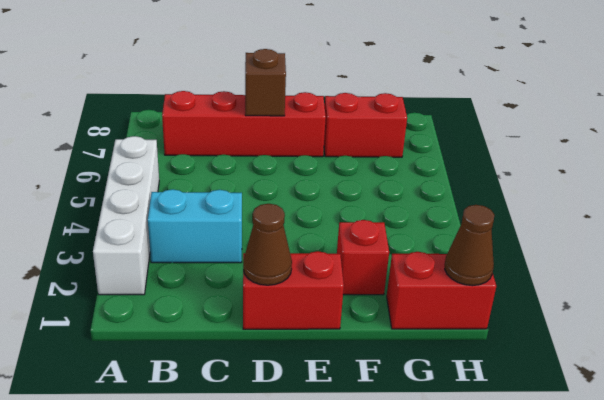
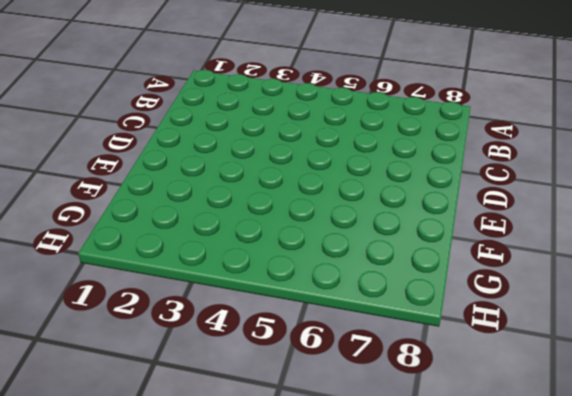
none -> white brick A2:A5 level 1
none -> cyan brick B3:C3 level 1

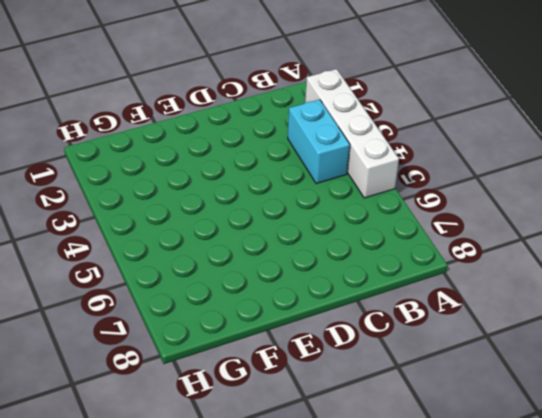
cyan brick B3:B4 level 1 -> cyan brick B3:C3 level 1
none -> red brick B7:E7 level 1
none -> red brick D1:E1 level 1

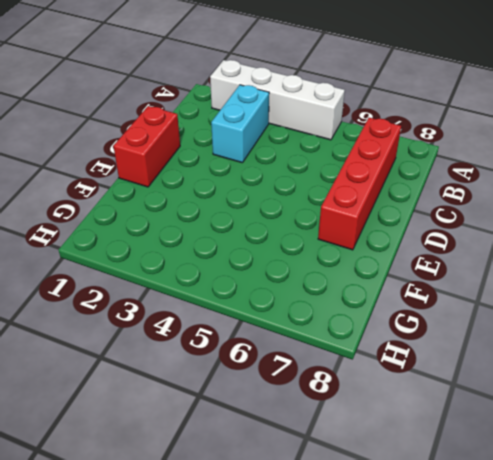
none -> red brick F2 level 1
none -> red brick F7:G7 level 1

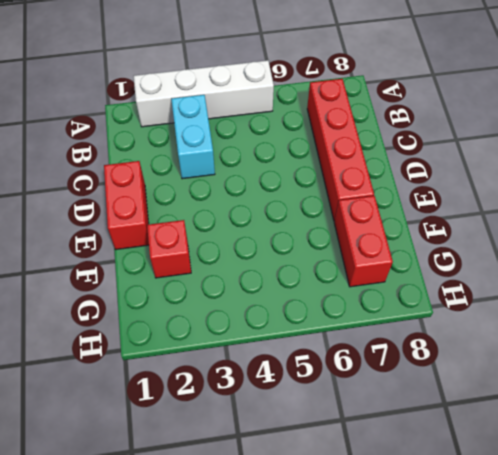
none -> red brick G1:H1 level 1
none -> brown cone D1 level 2

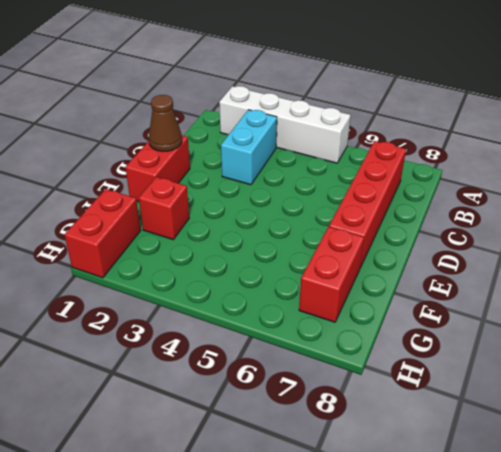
none -> brown brick D7 level 2
none -> brown cone H1 level 2

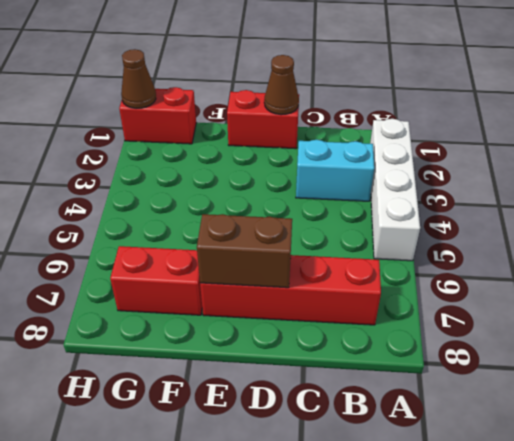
brown brick D7:E7 level 2 -> brown brick D7 level 2
none -> red brick F2 level 1

